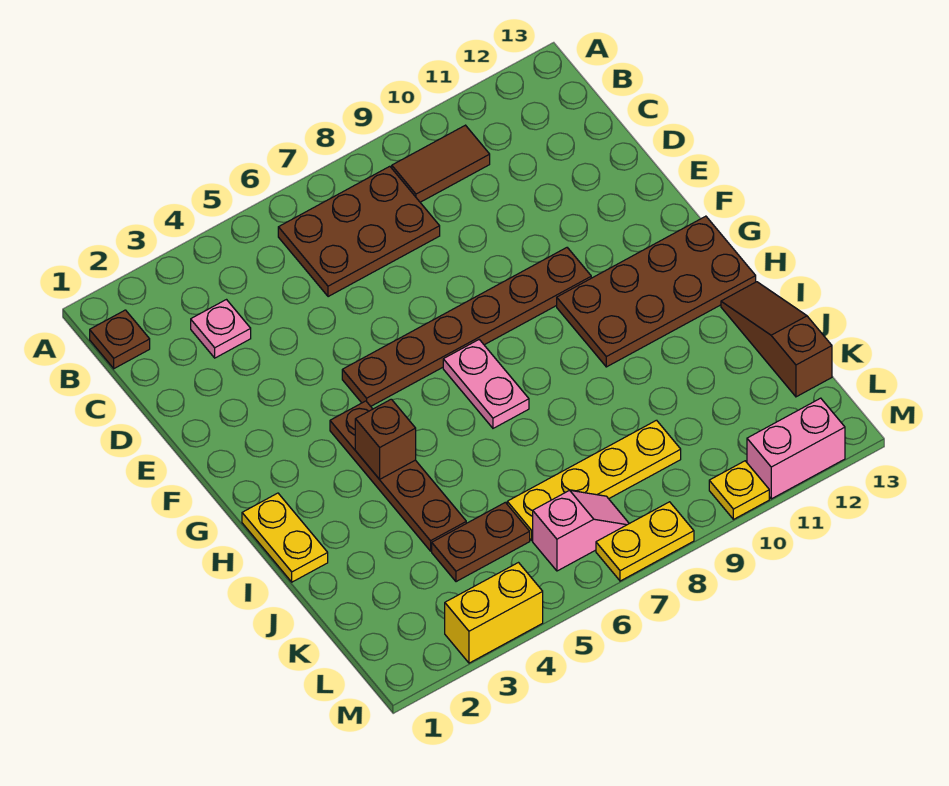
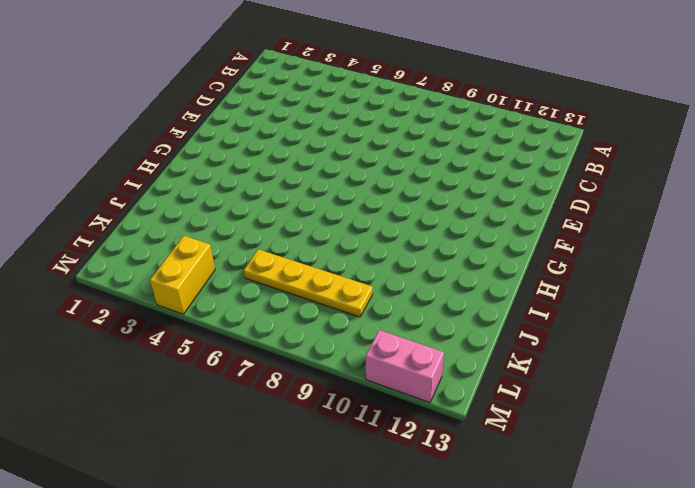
yellow brick L4:M4 level 1 -> yellow brick M3:M4 level 1
none -> brown plate B1 level 1
none -> brown plate B6:C8 level 1
none -> brown tile B9:B10 level 1

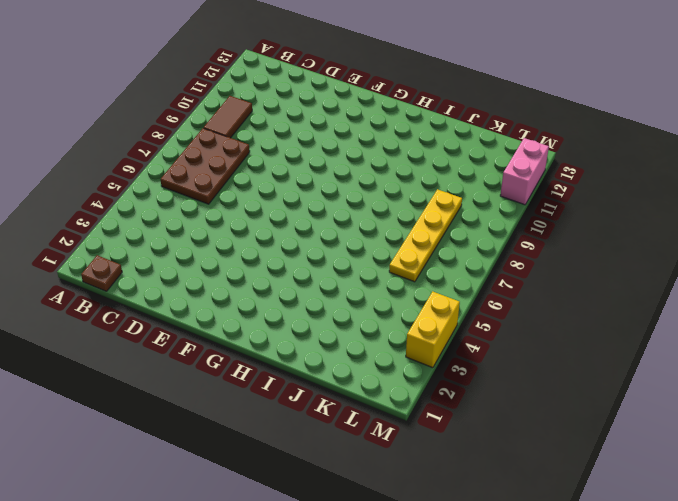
none -> pink plate C3 level 1
none -> brown plate F5:F10 level 1
none -> brown plate G4:J4 level 1

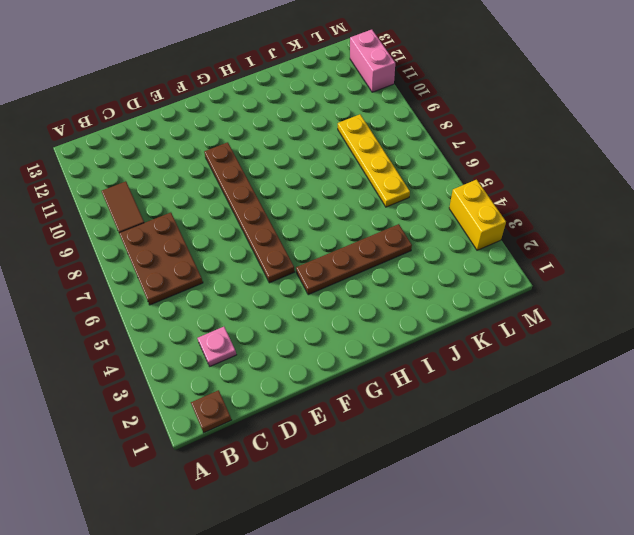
none -> pink plate G7:H7 level 1
none -> brown plate G10:H13 level 1
none -> yellow plate H1:I1 level 1

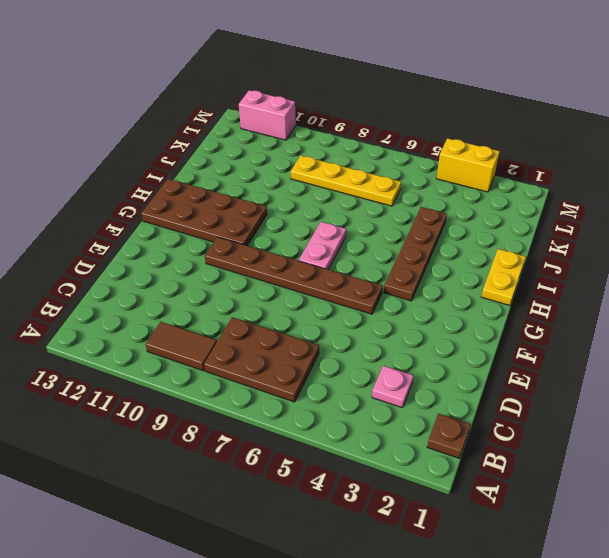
none -> brown slope I13:K13 level 1 top K
none -> brown plate K4:K5 level 1
none -> pink slope L6:L7 level 1 top 6

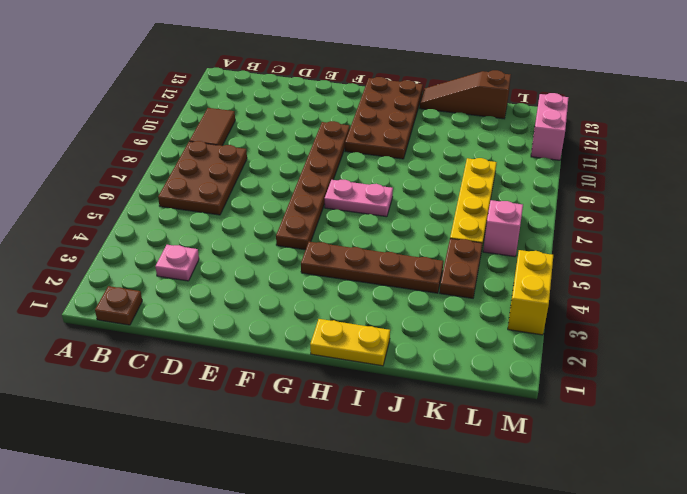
none -> yellow plate M7:M8 level 1
none -> yellow plate M10 level 1
none -> brown brick H4 level 2

